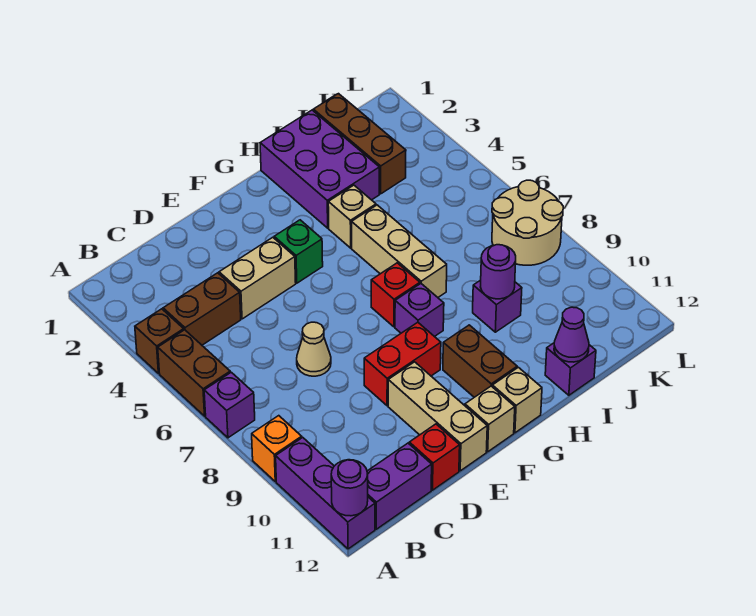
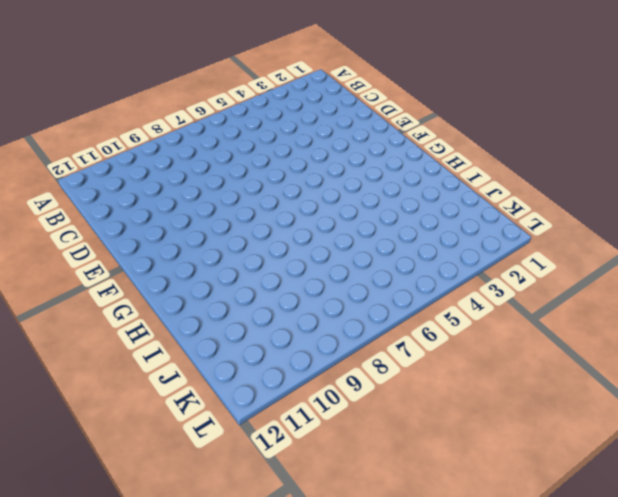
none -> brown brick A4 level 1
none -> brown brick A5:A6 level 1
none -> purple brick A7 level 1

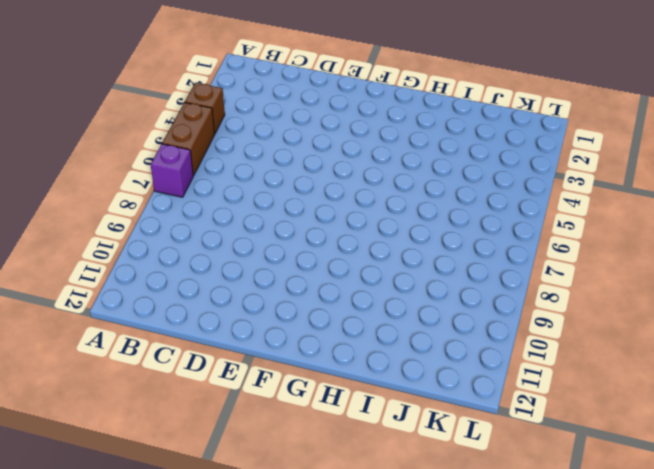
none -> orange brick A9 level 1
none -> purple brick A10:A12 level 1
none -> brown brick B4:C4 level 1

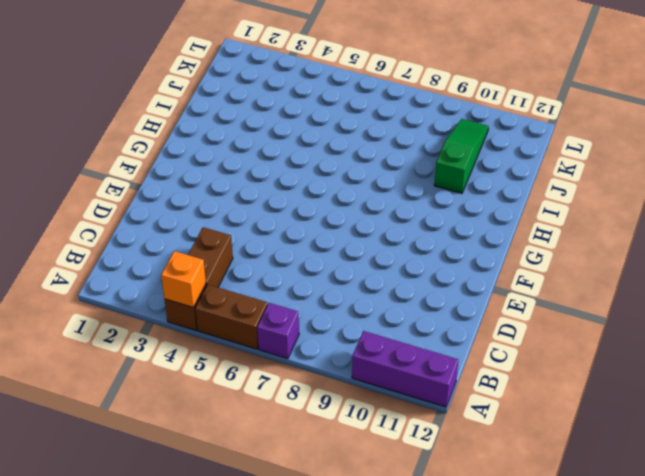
orange brick A4 level 2 -> orange brick A9 level 1
green slope I10:K10 level 1 top I -> none
none -> purple brick B12:C12 level 1
none -> tan brick D4:E4 level 1
none -> tan cone D7 level 1

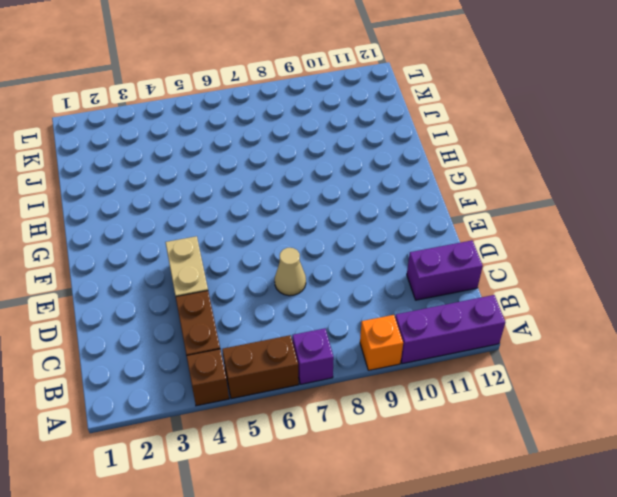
purple brick C11:C12 level 1 -> purple brick B12:C12 level 1
none -> red brick D12 level 1
none -> red brick E9:F9 level 1
none -> tan brick E10:E12 level 1

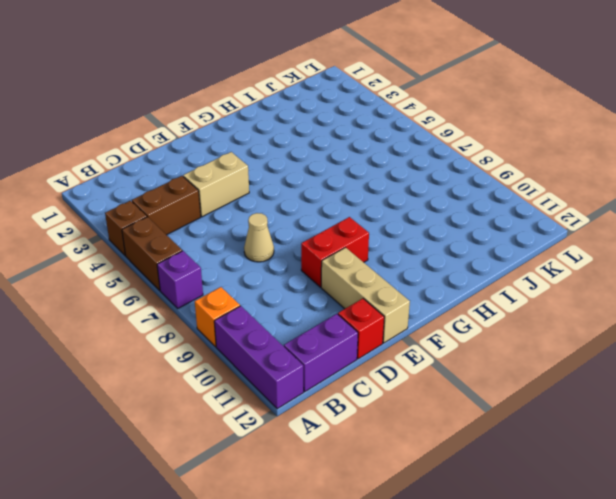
none -> green brick F4 level 1
none -> tan brick F12 level 1
none -> red brick G7 level 1

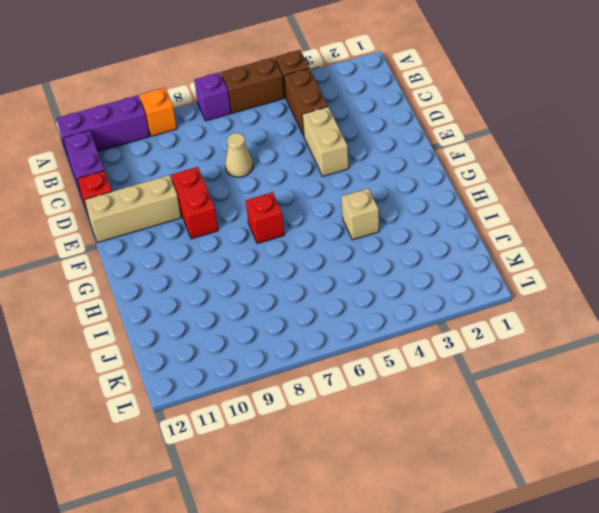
none -> green brick F4 level 1
none -> tan brick F12 level 1
none -> purple brick G8 level 1

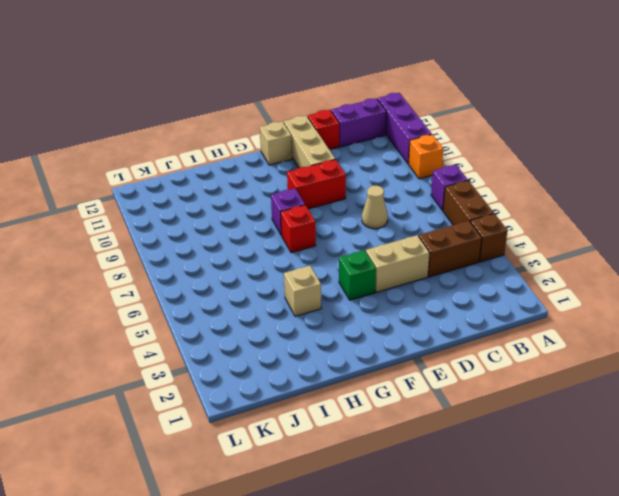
none -> brown brick G10:G11 level 1
none -> tan brick G12 level 1
none -> purple brick H1:I3 level 1

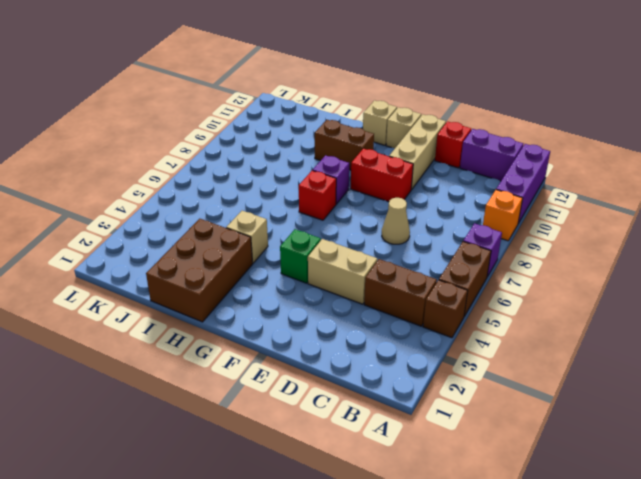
brown brick G10:H10 level 1 -> brown brick G10:G11 level 1
brown brick H1:I3 level 1 -> purple brick H1:I3 level 1
none -> tan brick H5:H7 level 1
none -> purple brick I9 level 1
none -> purple brick I12 level 1

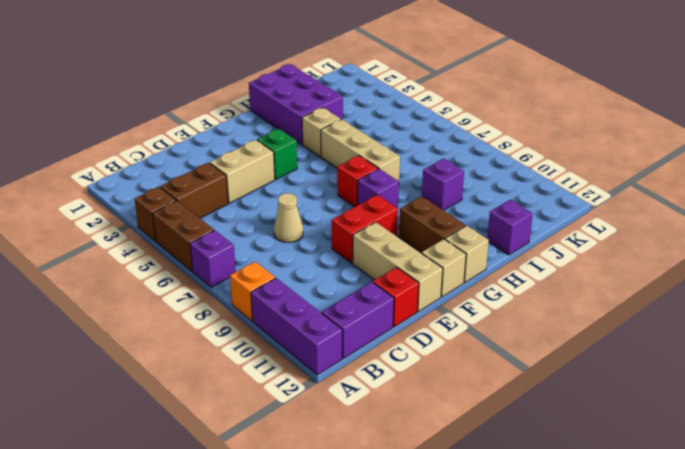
none -> brown brick J1:J3 level 1
none -> tan round brick K7:L8 level 1
none -> purple round brick A12 level 2

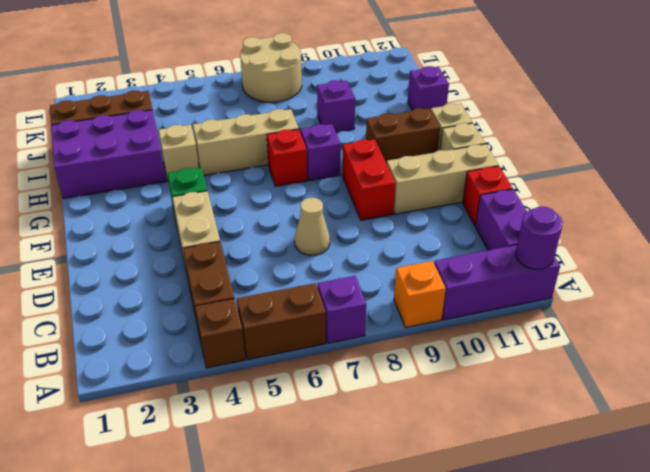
none -> purple round brick I9 level 2
none -> purple cone I12 level 2

